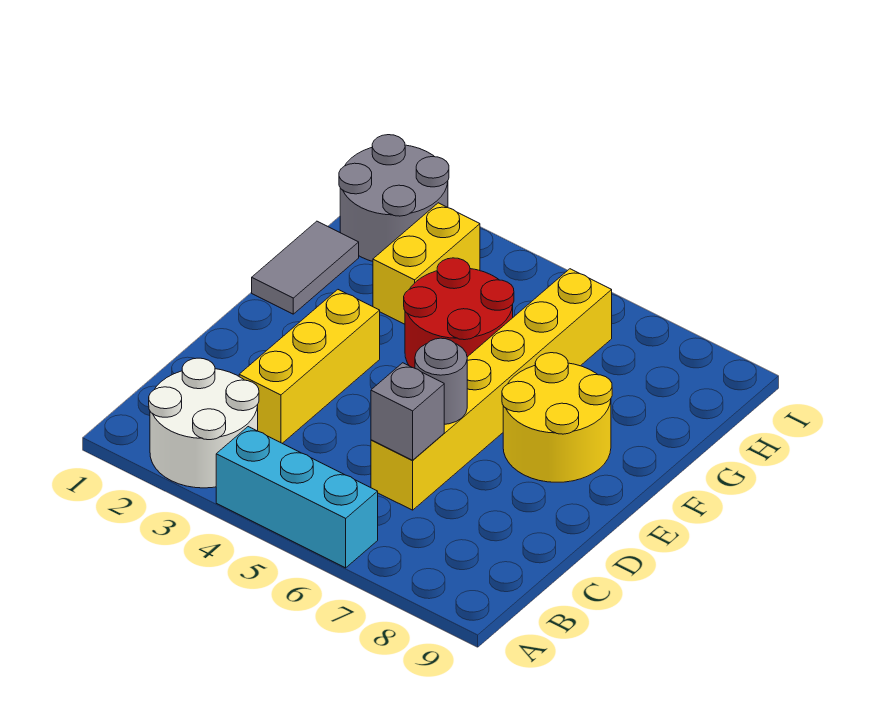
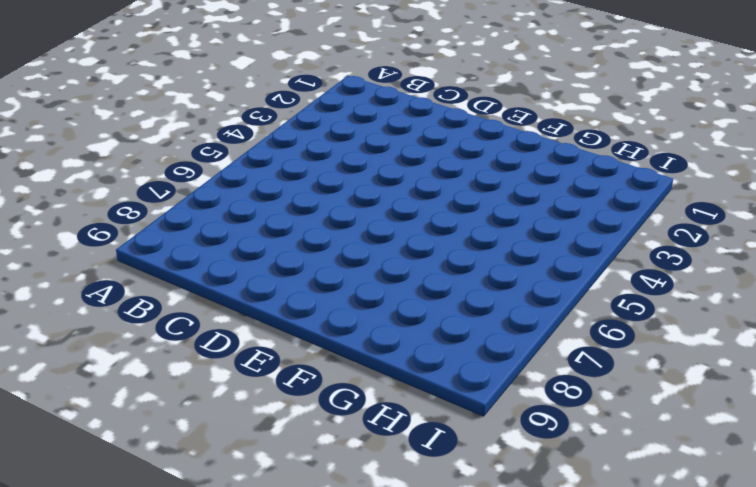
none -> white round brick A2:B3 level 1
none -> cyan brick A4:A6 level 1

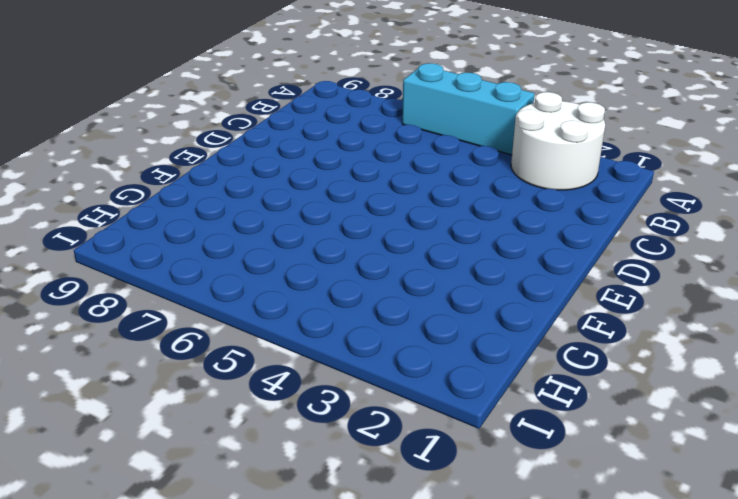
none -> yellow brick C3:E3 level 1
none -> yellow brick C6:H6 level 1

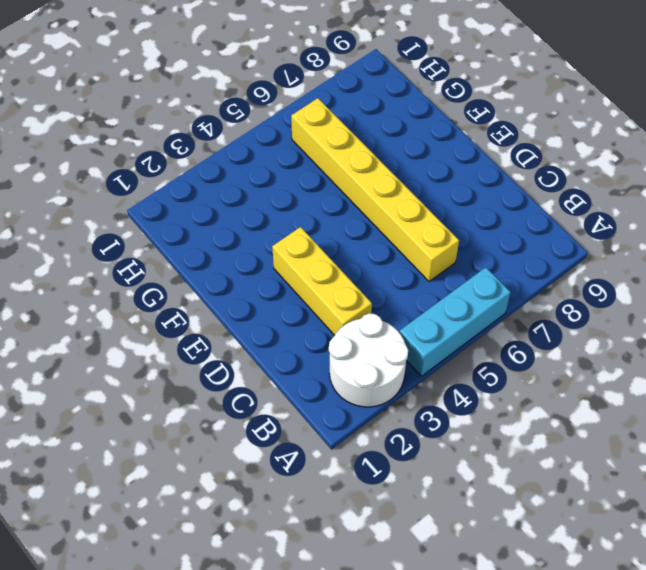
none -> yellow round brick E7:F8 level 1
none -> grey tile F1:G1 level 1

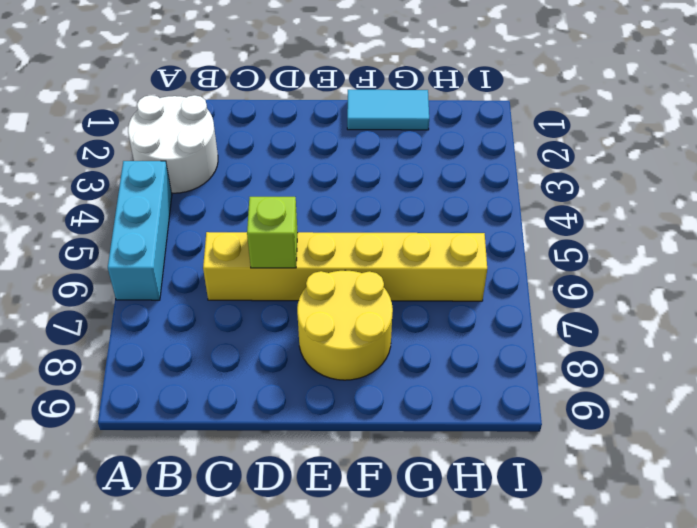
lime brick D6 level 2 -> grey round brick D6 level 2
cyan tile F1:G1 level 1 -> grey tile F1:G1 level 1
none -> yellow brick C3:E3 level 1
none -> red round brick F4:G5 level 1

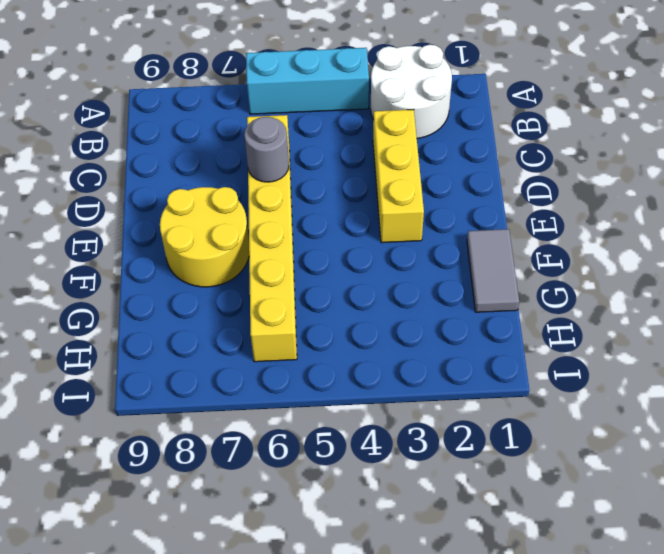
none -> red round brick F4:G5 level 1
none -> yellow brick G3:H3 level 1

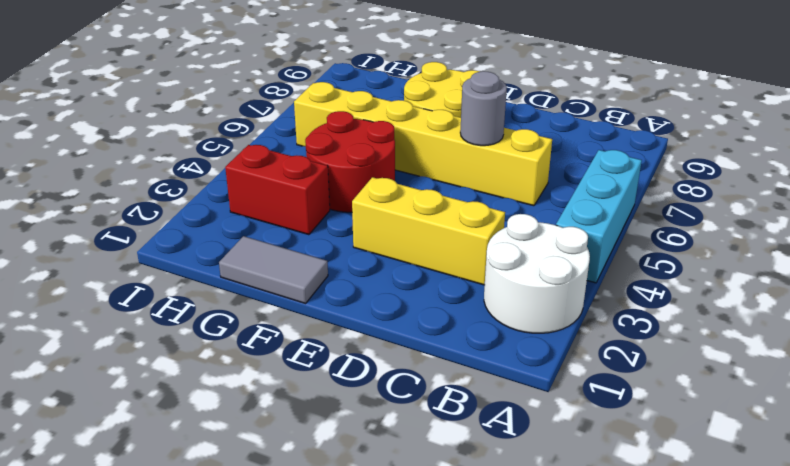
red brick G3:H3 level 1 -> yellow brick G3:H3 level 1
none -> grey round brick H1:I2 level 1
none -> grey brick C6 level 2

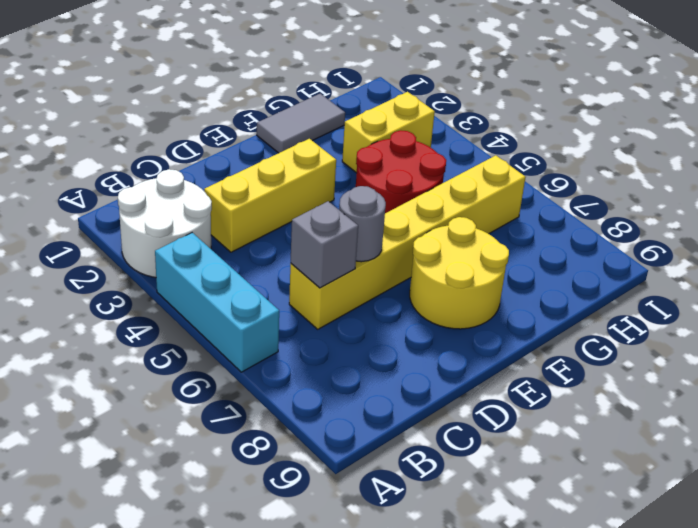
none -> grey round brick H1:I2 level 1

